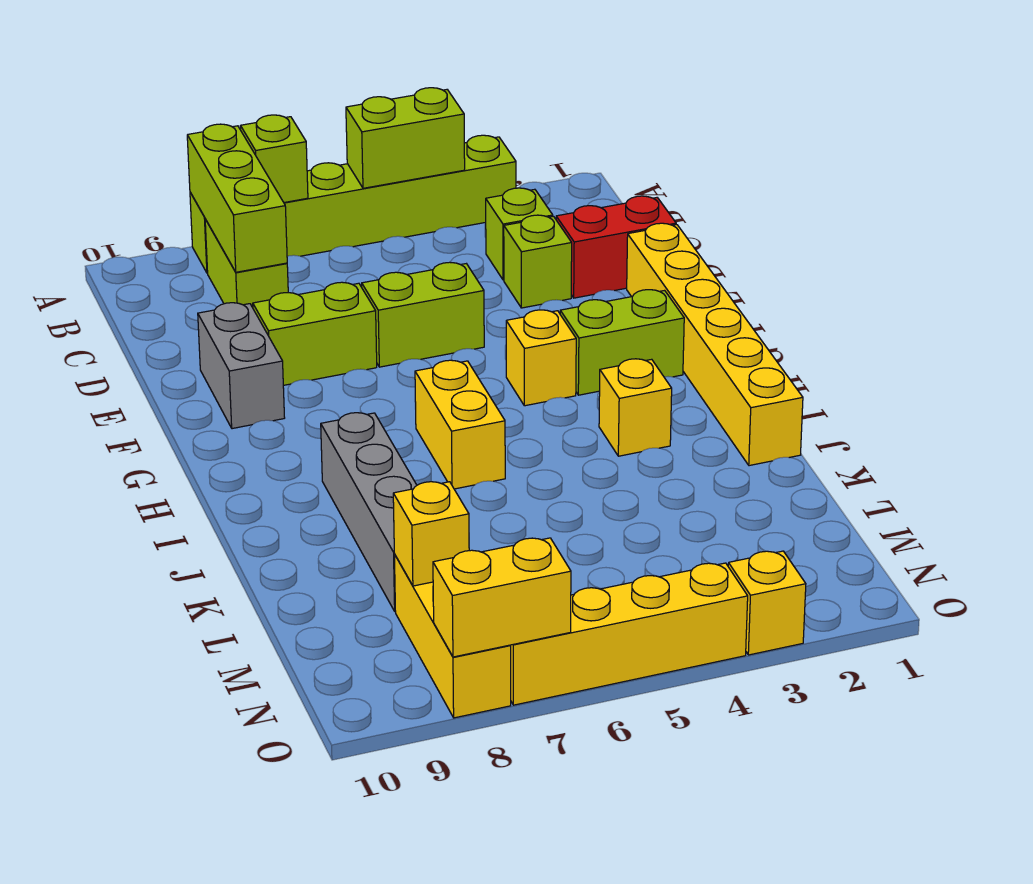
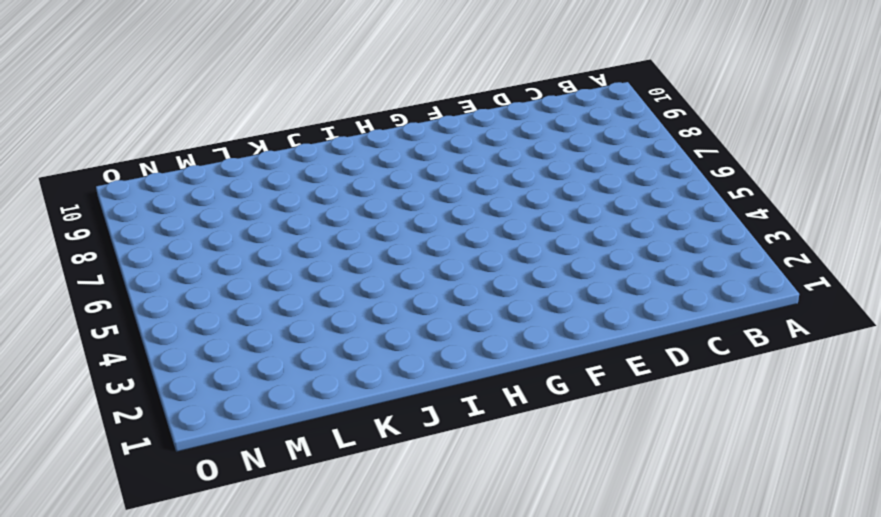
none -> lime brick A3:A8 level 1
none -> lime brick B8:C8 level 1
none -> lime brick C3 level 1

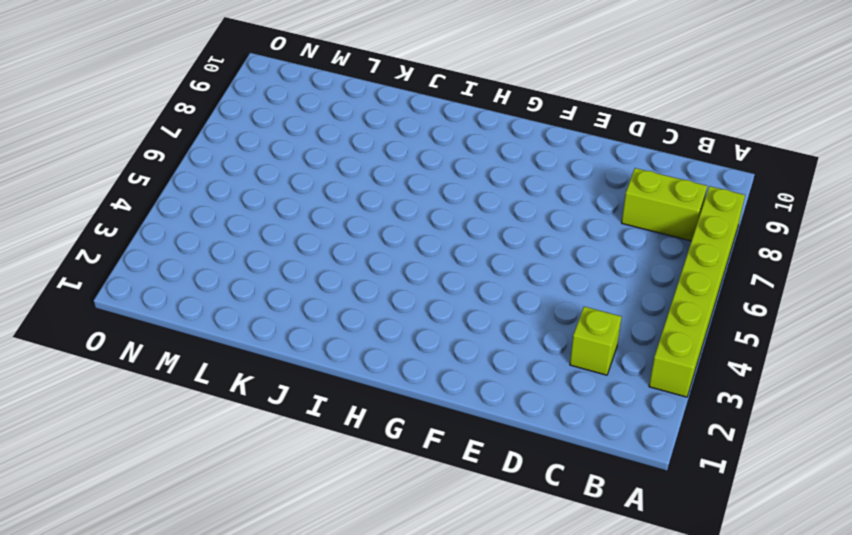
none -> red brick D1:D2 level 1
none -> lime brick D3 level 1
none -> yellow brick E1:J1 level 1

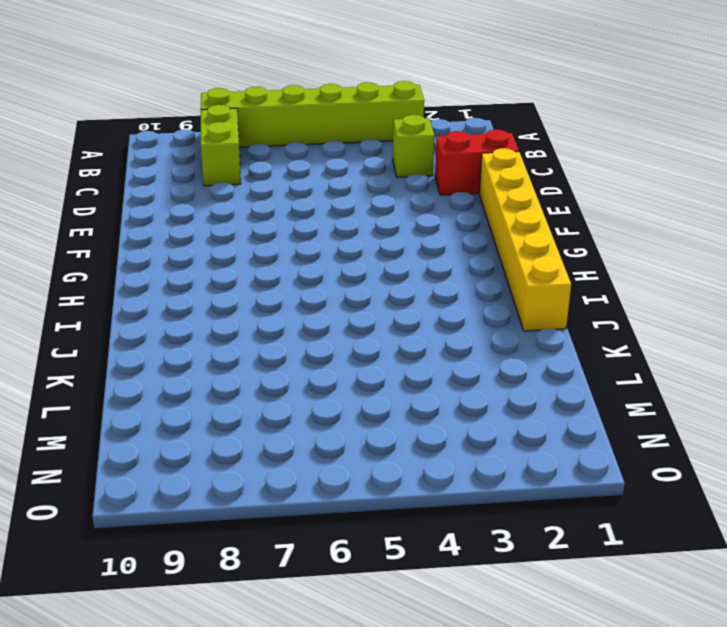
none -> lime brick D3 level 1
none -> lime brick E5:E6 level 1
none -> lime brick E7:E8 level 1

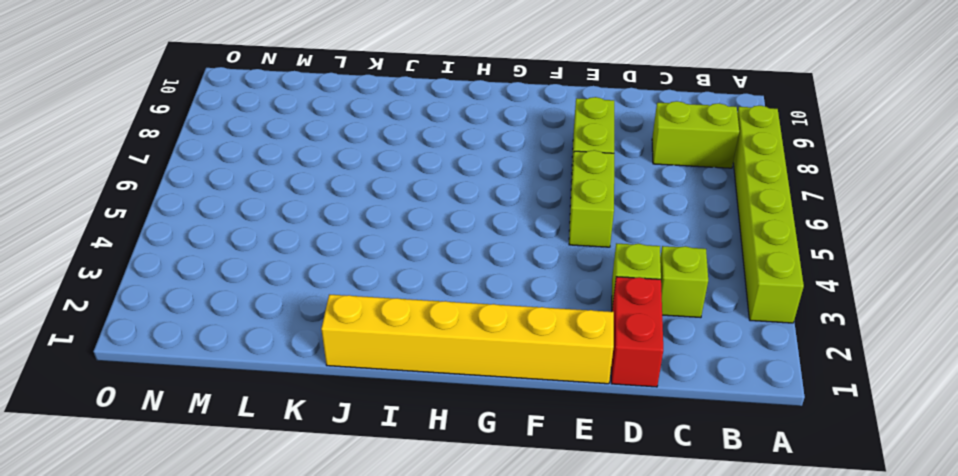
none -> grey brick E9:F9 level 1
none -> lime brick G2:G3 level 1
none -> yellow brick G4 level 1

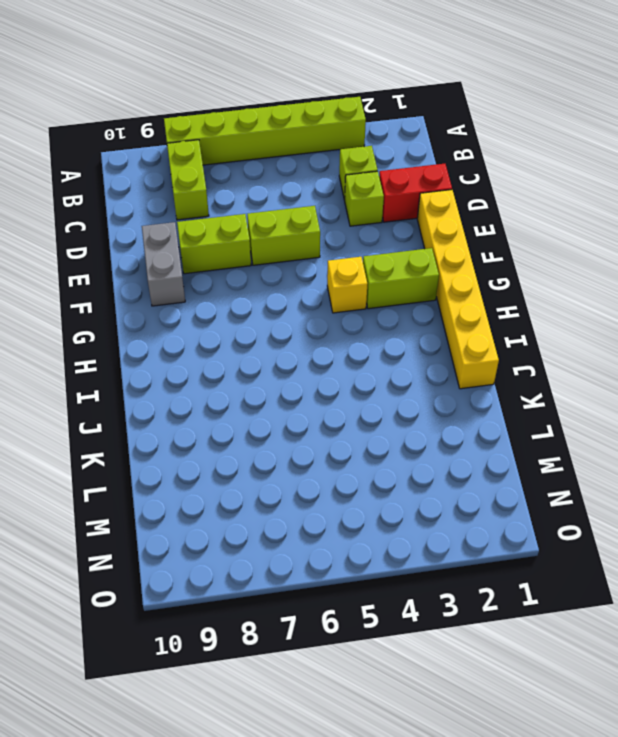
none -> yellow brick H6:I6 level 1
none -> yellow brick I3 level 1
none -> grey brick I8:L8 level 1

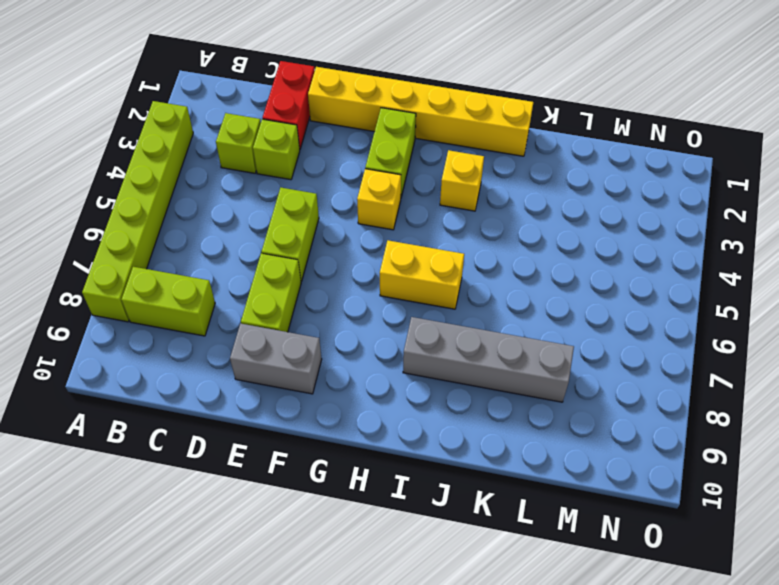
none -> yellow brick M8:O8 level 1
none -> yellow brick O3 level 1
none -> yellow brick O4:O7 level 1

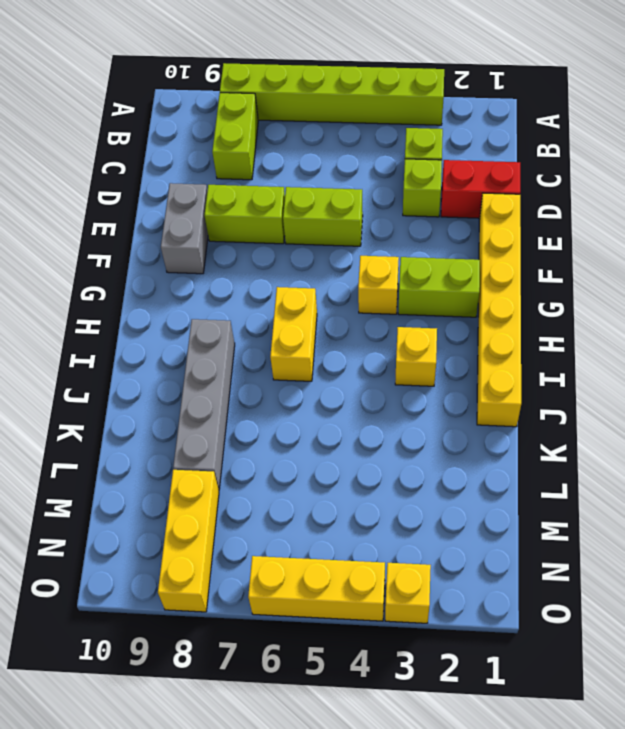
yellow brick O4:O6 level 1 -> yellow brick O4:O7 level 1
none -> lime brick A4:A5 level 2
none -> lime brick A7 level 2
none -> lime brick A8:C8 level 2

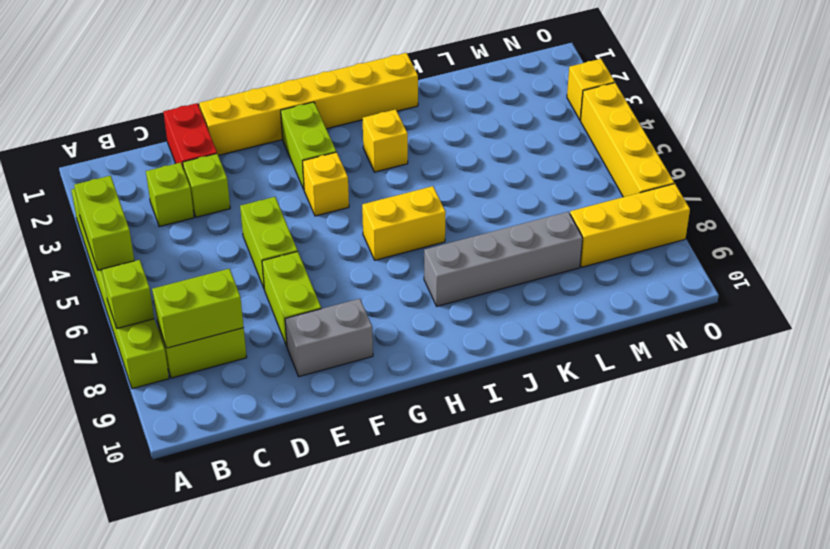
lime brick B8:C8 level 2 -> lime brick A8:C8 level 2
none -> yellow brick M8 level 2
none -> yellow brick O7:O8 level 2

